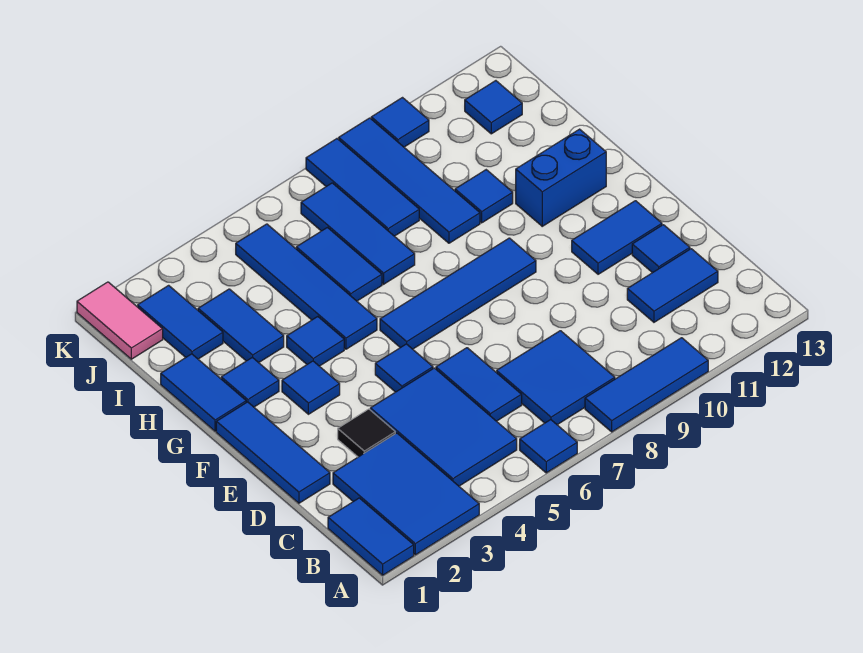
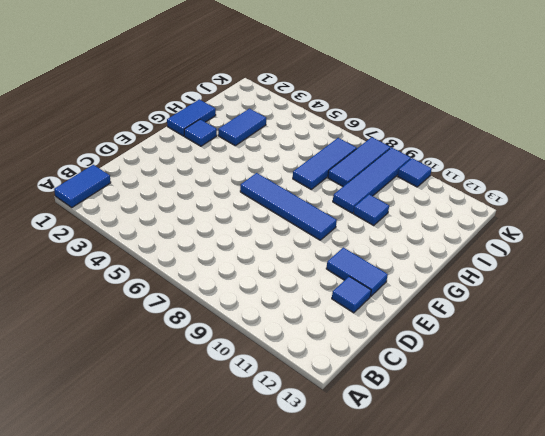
none -> blue tile A2:C3 level 1
none -> blue tile A6 level 1
none -> blue tile A8:A10 level 1
none -> blue tile B4:D5 level 1

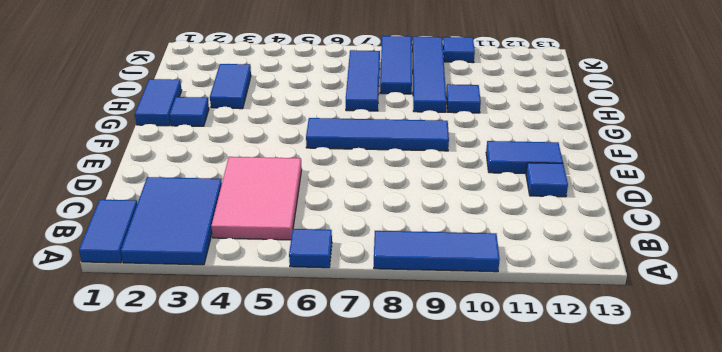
pink tile B4:D5 level 1 -> blue tile B4:D5 level 1
none -> blue tile B7:C8 level 1
none -> blue tile C6:D6 level 1
none -> blue tile C11:C12 level 1
none -> blue tile D1:F1 level 1

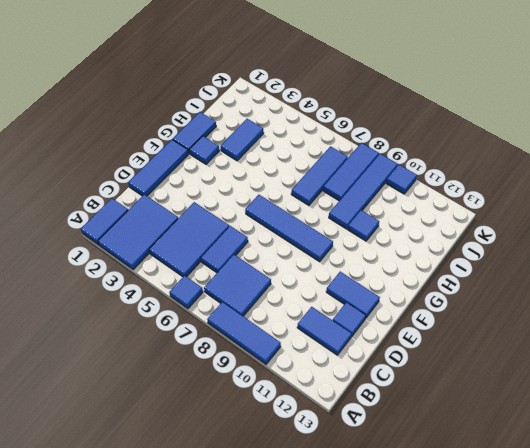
none -> black tile D3 level 1
none -> blue tile E5 level 1
none -> blue tile F3 level 1
none -> blue tile G4 level 1

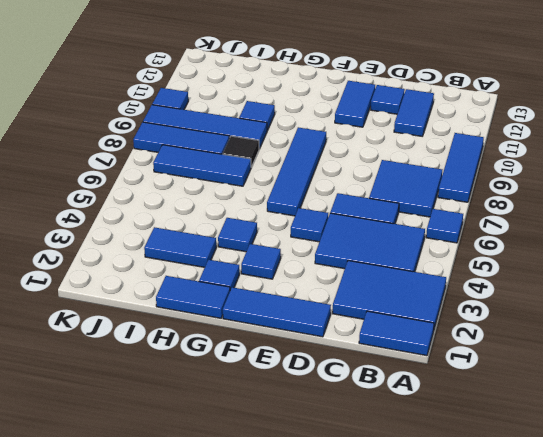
black tile H8 level 1 -> black tile D3 level 1
none -> blue tile G5:J5 level 1
none -> blue brick G11:G12 level 1
none -> blue tile H6:I6 level 1
none -> blue tile I2:J2 level 1

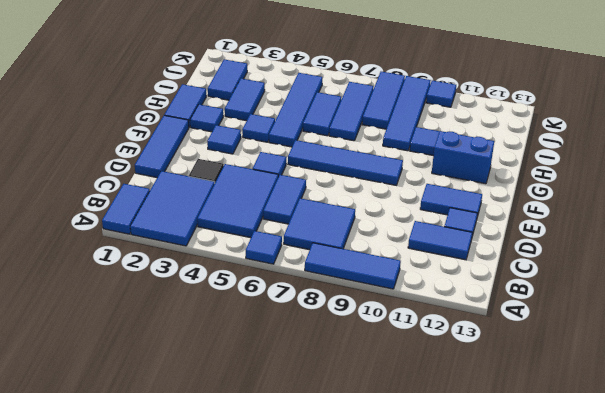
none -> pink tile J1:K1 level 1
none -> blue tile J12 level 1

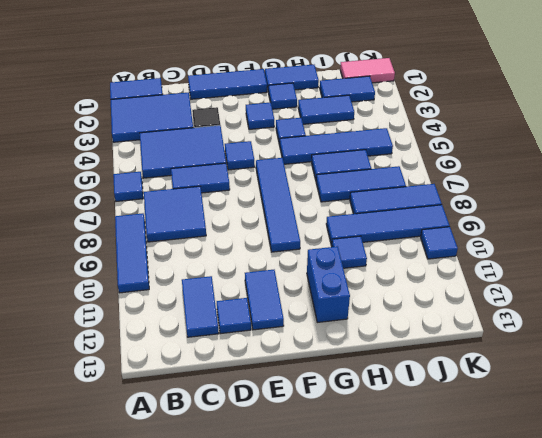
none -> blue tile J12 level 1

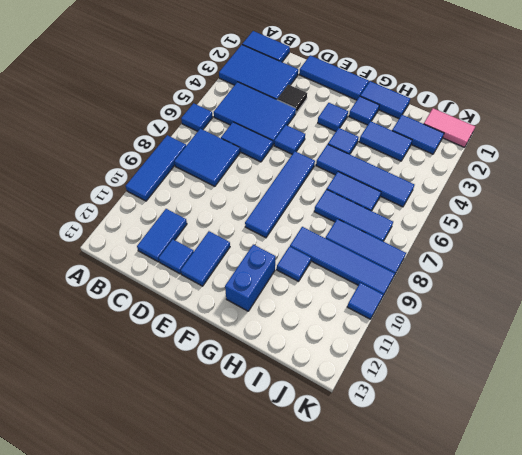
none -> blue tile J12 level 1

